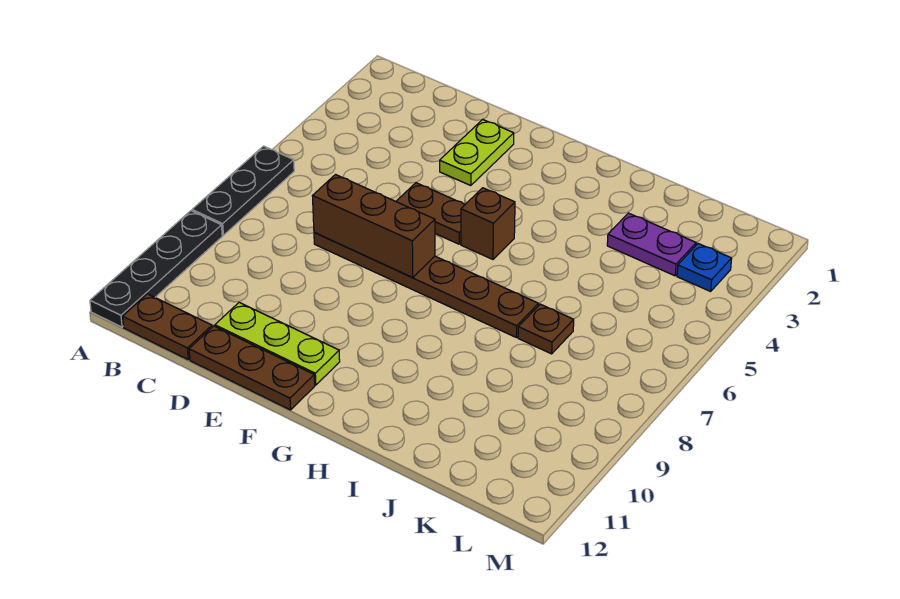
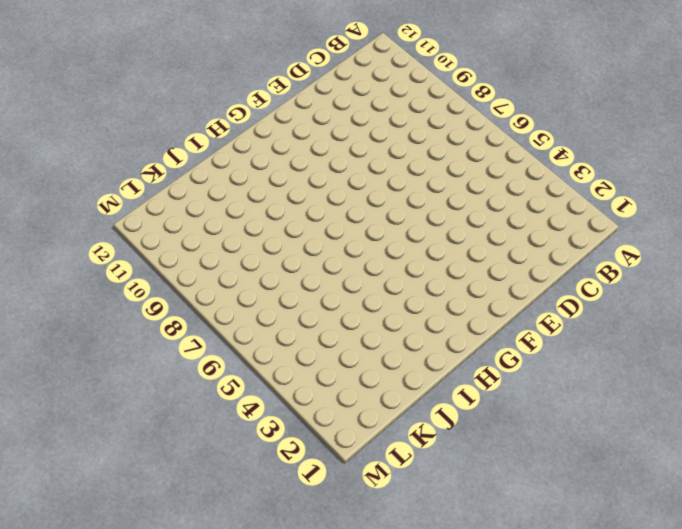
none -> black plate A6:A8 level 1
none -> black plate A9:A12 level 1
none -> brown plate B12:C12 level 1

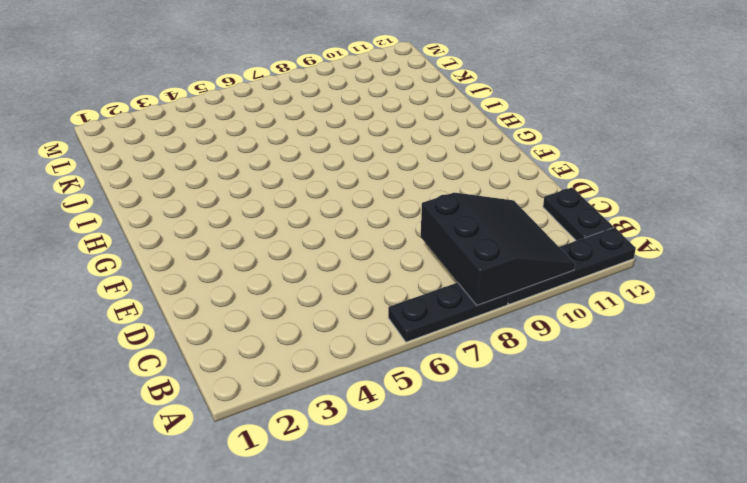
black slope A8:C10 level 2 top 8 -> none
black plate B12:C12 level 1 -> brown plate B12:C12 level 1
none -> brown plate D7:I7 level 1
none -> lime plate D11:F11 level 1
none -> brown plate D12:F12 level 1

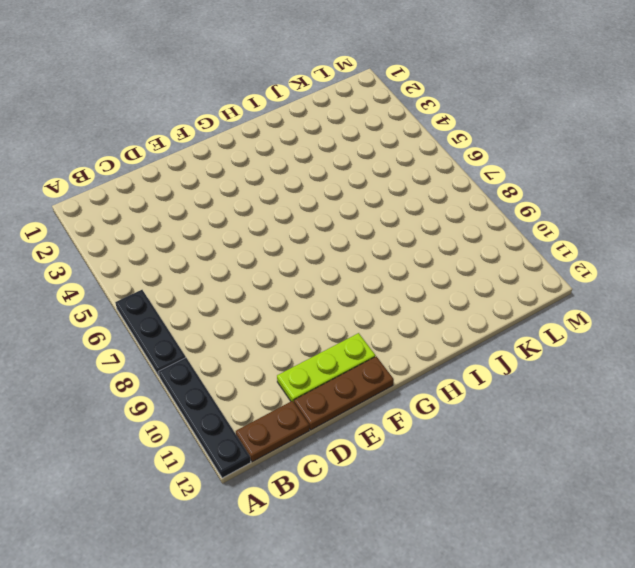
none -> brown plate D7:I7 level 1
none -> lime plate E2:E3 level 1
none -> brown plate E5:F5 level 1

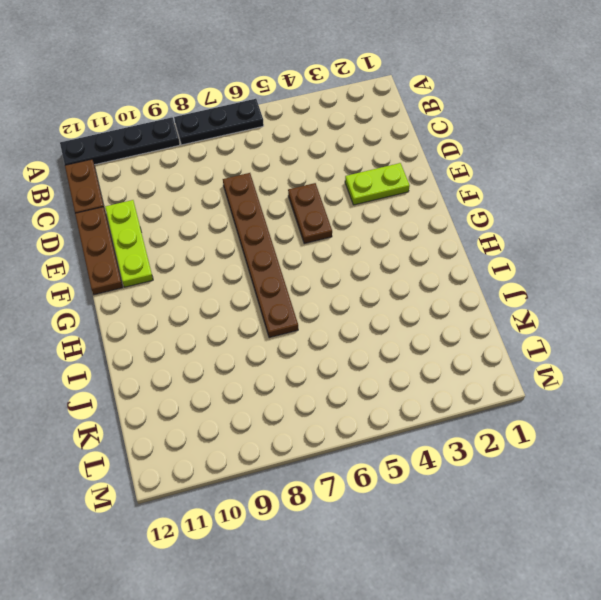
none -> brown brick G5 level 1
none -> purple plate J3:K3 level 1
none -> brown plate J7 level 1

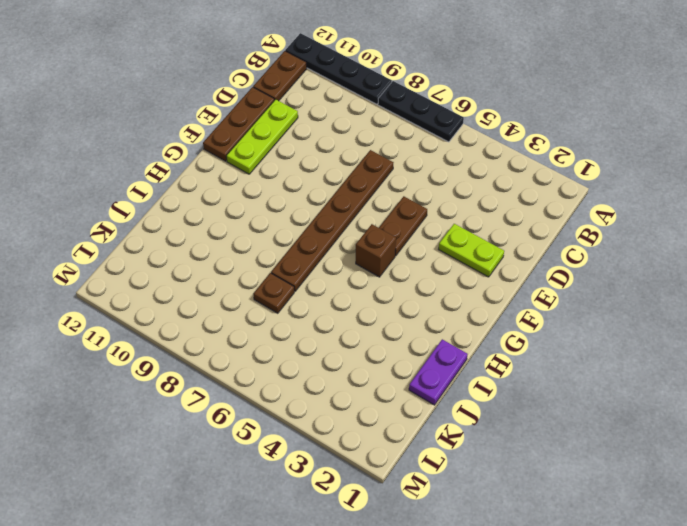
purple plate I1:J1 level 1 -> purple plate J3:K3 level 1
none -> blue plate L3 level 1
none -> brown brick D7:F7 level 2

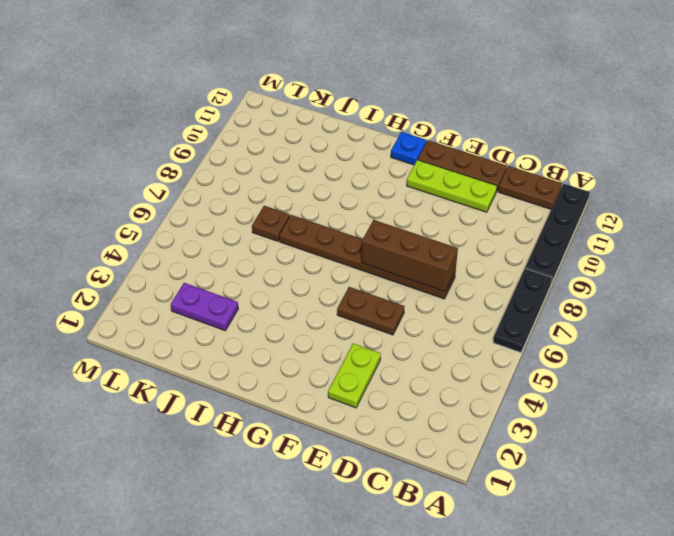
blue plate G12 level 1 -> blue plate L3 level 1
none -> brown brick G5 level 1

